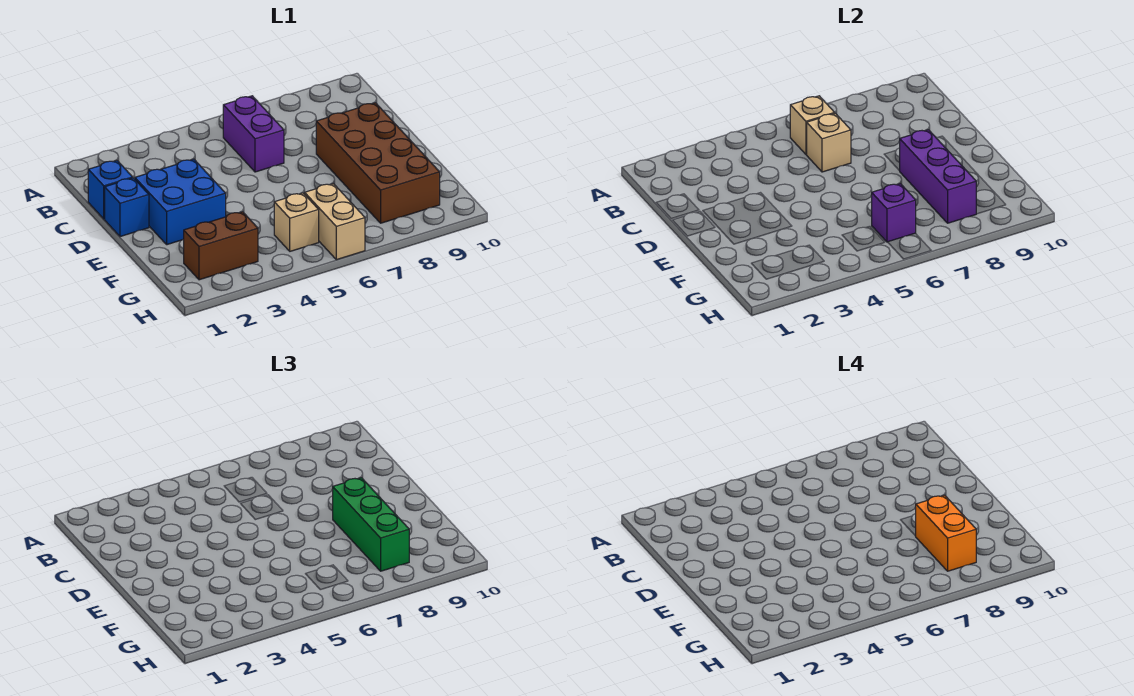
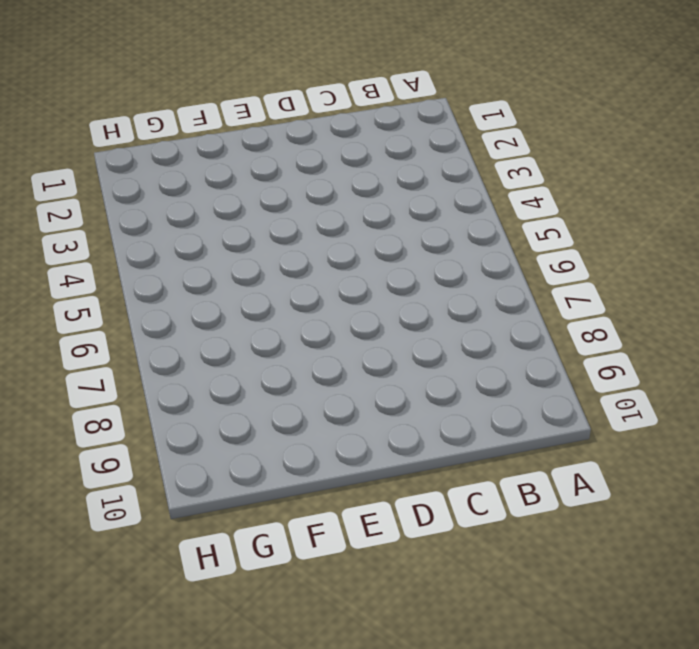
none -> purple brick B6:C6 level 1
none -> blue brick C1 level 1
none -> blue brick D1 level 1

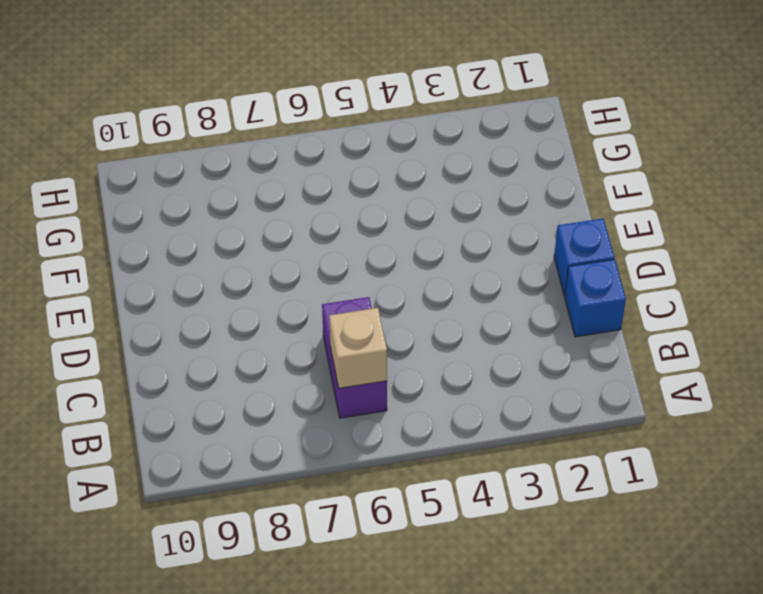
none -> blue brick D2:E3 level 1
none -> brown brick D8:G9 level 1
none -> brown brick G2:G3 level 1

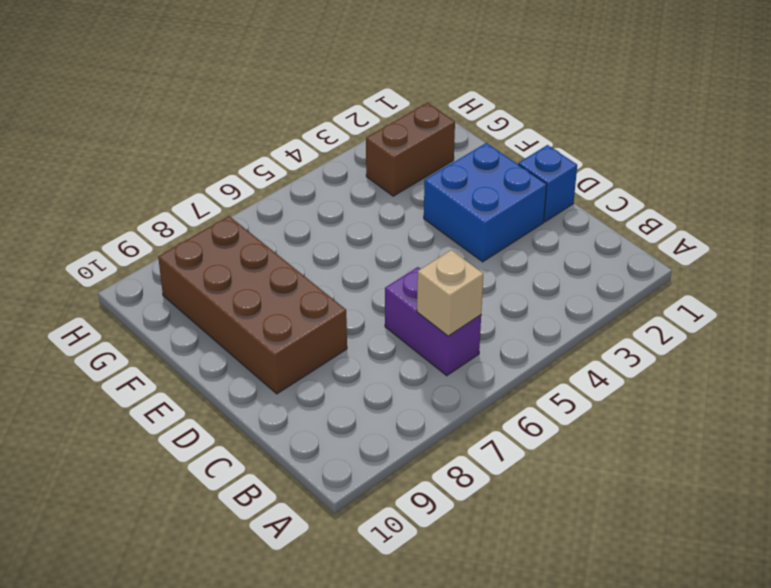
none -> blue brick C1 level 1
none -> tan brick G5 level 1
none -> tan brick G6:H6 level 1

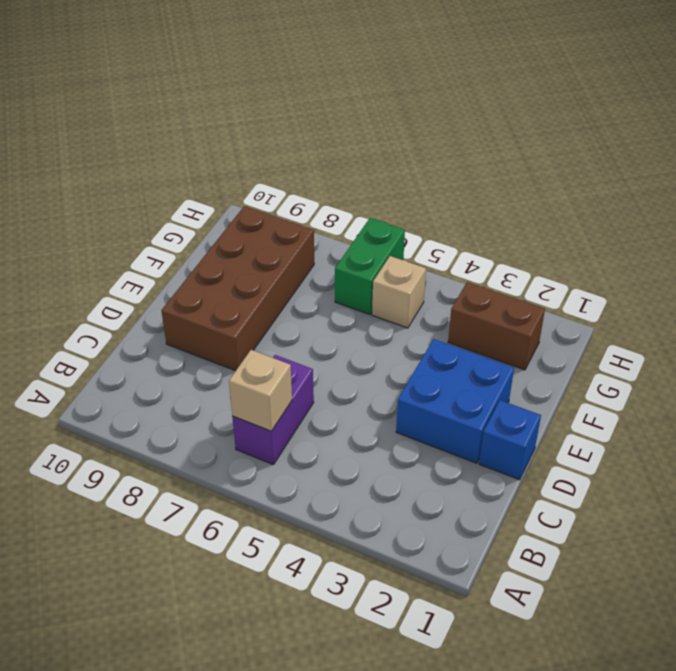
green brick G6:H6 level 1 -> tan brick G6:H6 level 1
none -> blue brick C1 level 1
none -> tan brick C6 level 2
none -> purple brick E8:G8 level 2

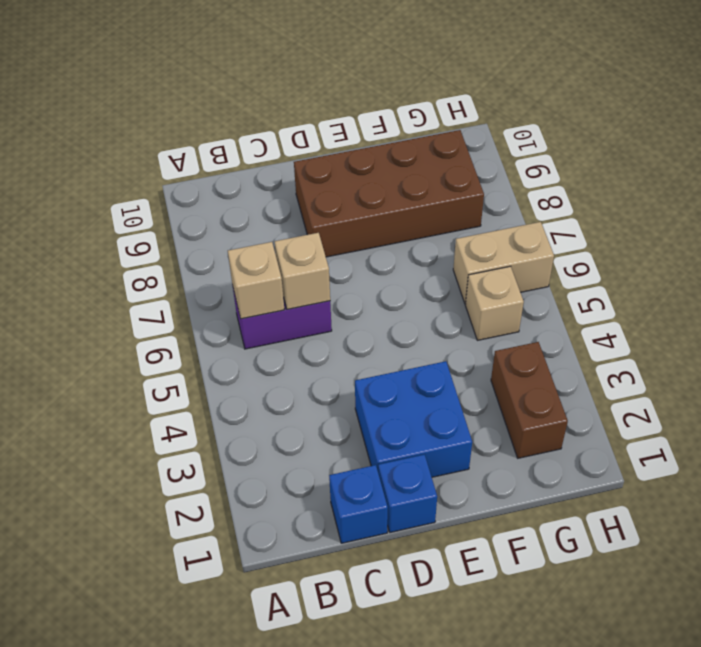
none -> purple brick E8:G8 level 2
none -> purple brick G6 level 2
none -> green brick E8:G8 level 3

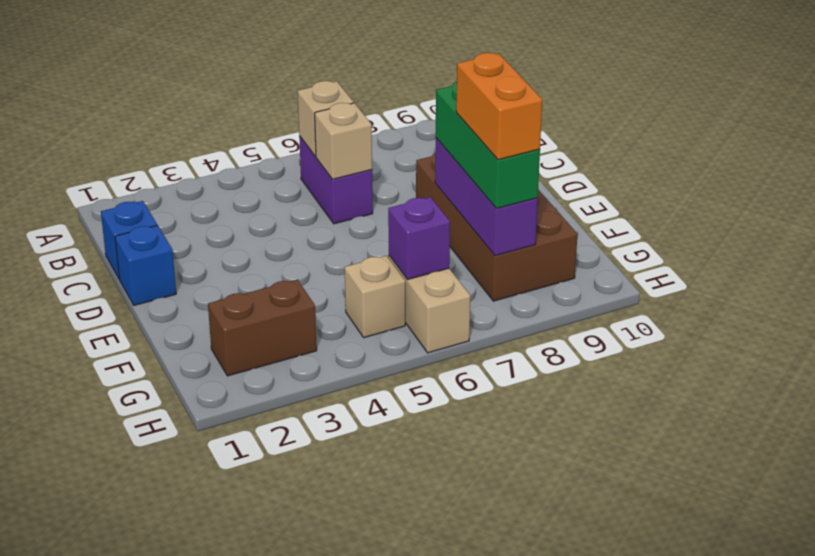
none -> blue brick D2:E3 level 1

